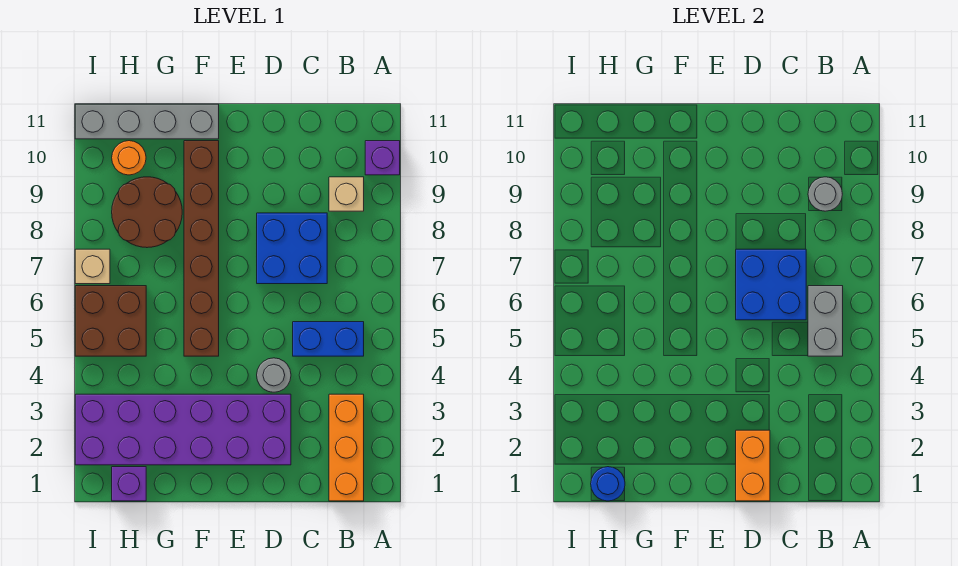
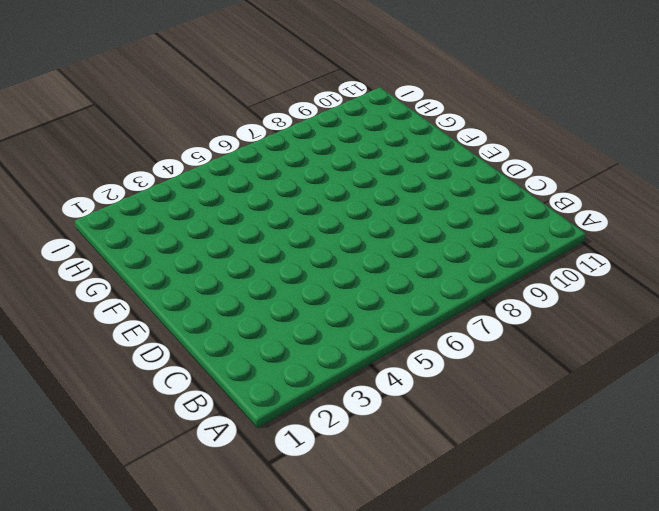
none -> purple brick A10 level 1
none -> orange brick B1:B3 level 1
none -> blue brick B5:C5 level 1

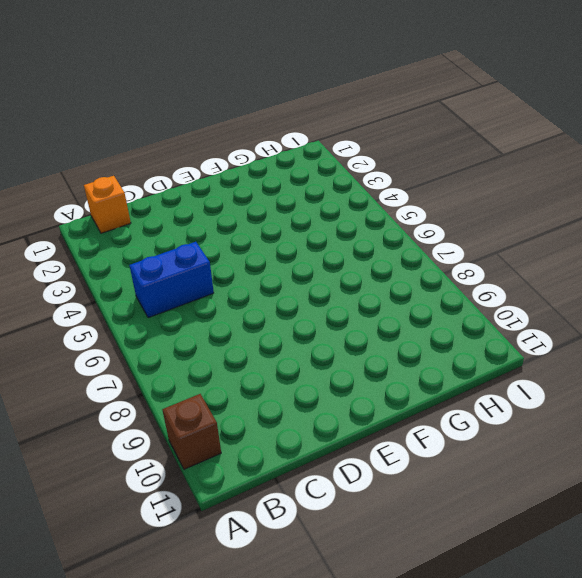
brown brick A10 level 1 -> purple brick A10 level 1
orange brick B1 level 1 -> orange brick B1:B3 level 1
none -> tan brick B9 level 1
none -> blue brick C7:D8 level 1
none -> purple brick D2:I3 level 1

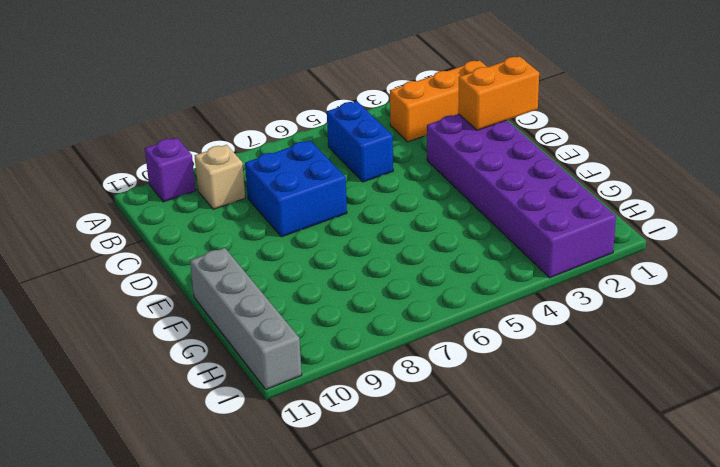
none -> grey round brick D4 level 1
none -> brown brick F5:F10 level 1
none -> brown round brick G8:H9 level 1

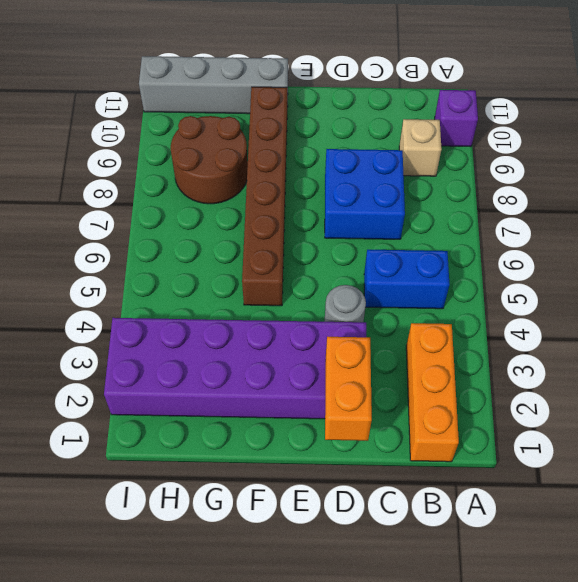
none -> purple brick H1 level 1
none -> brown brick H5:I6 level 1
none -> orange round brick H10 level 1

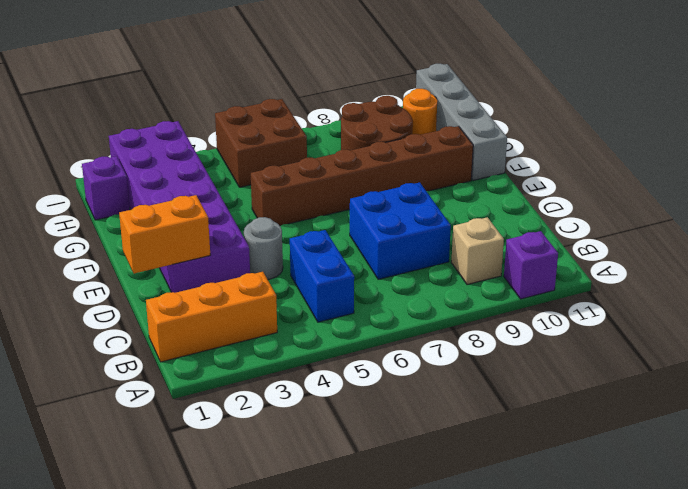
none -> tan brick I7 level 1
none -> grey brick B5:B6 level 2
none -> grey round brick B9 level 2

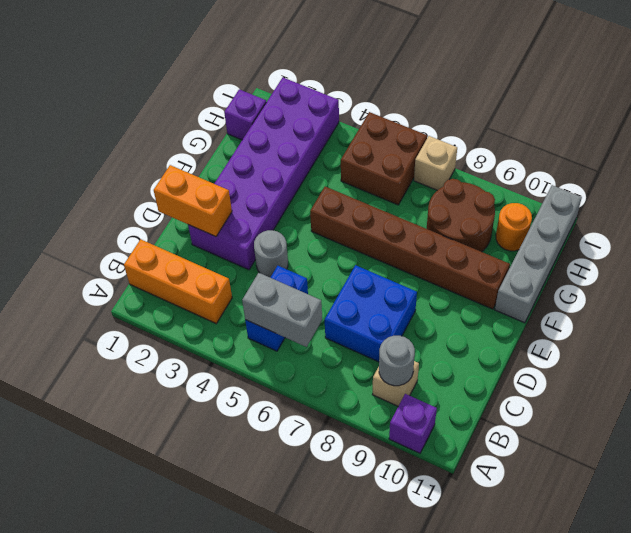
none -> blue brick C6:D7 level 2
none -> blue round brick H1 level 2

